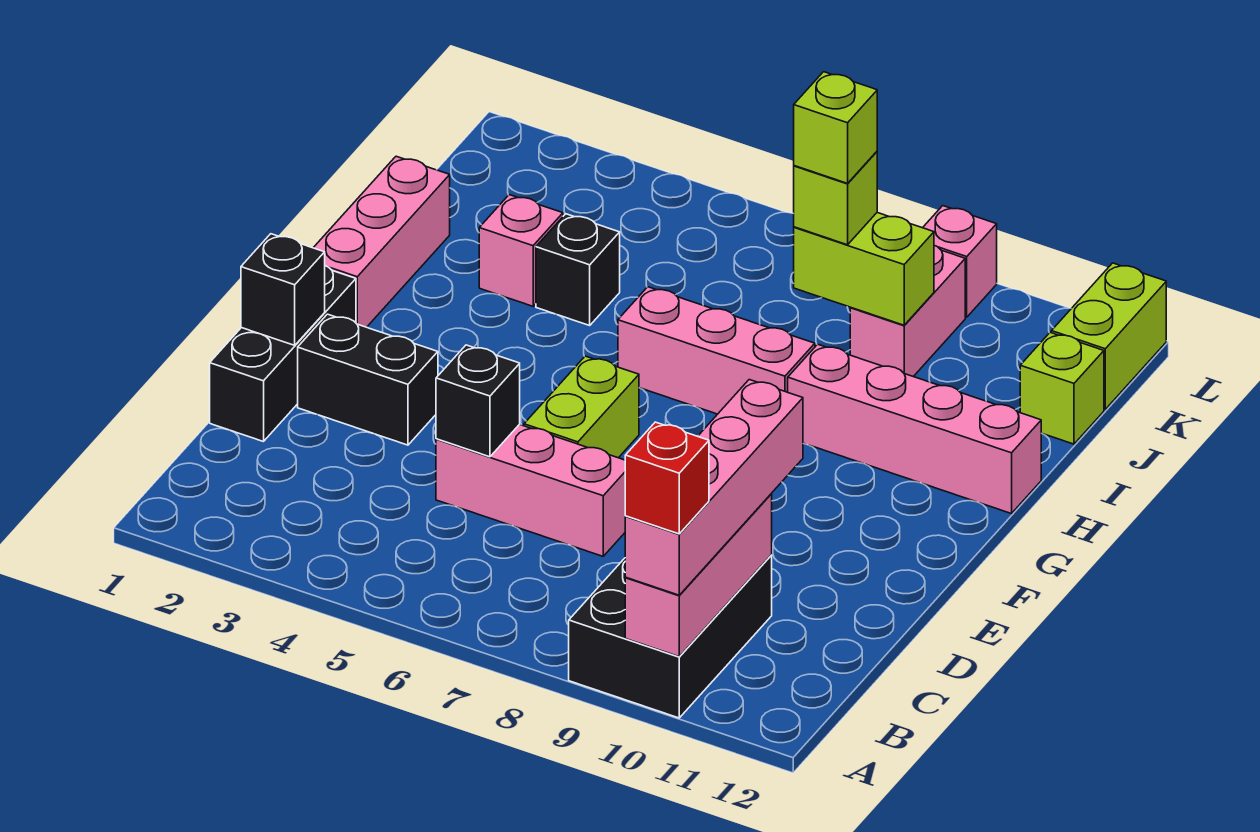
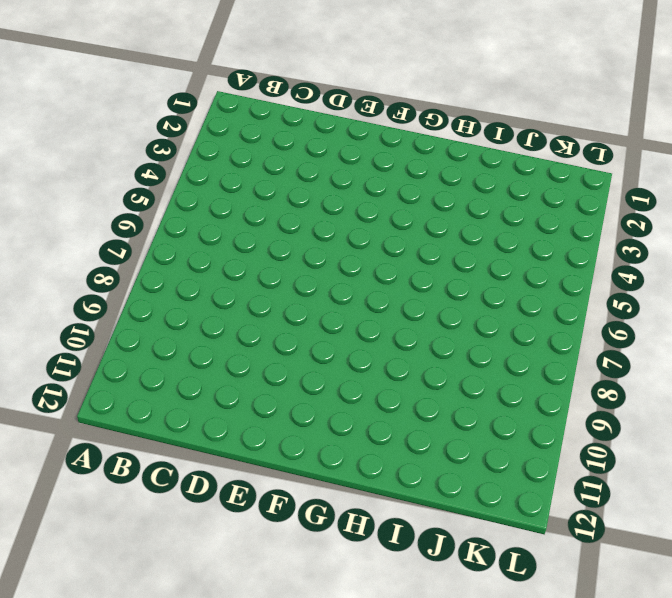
none -> black brick A9:C10 level 1
none -> black brick D1:F1 level 1
none -> pink brick D5:D7 level 1

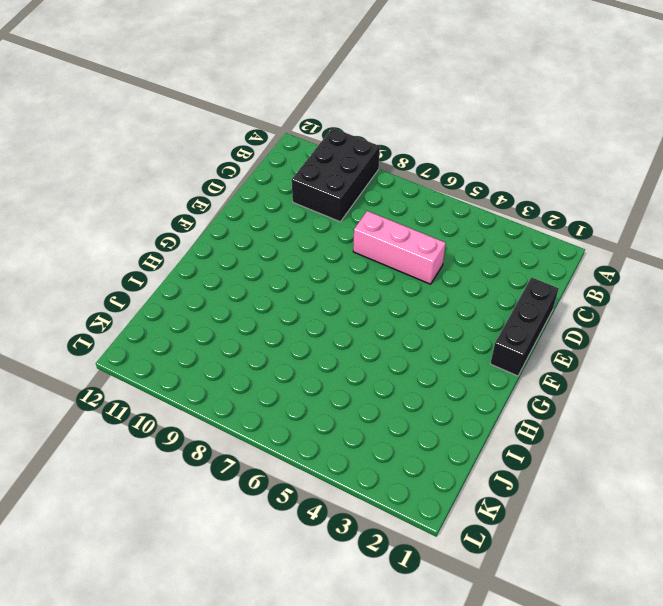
none -> black brick E2:E3 level 1
none -> lime brick E6:F6 level 1
none -> pink brick G1:I1 level 1

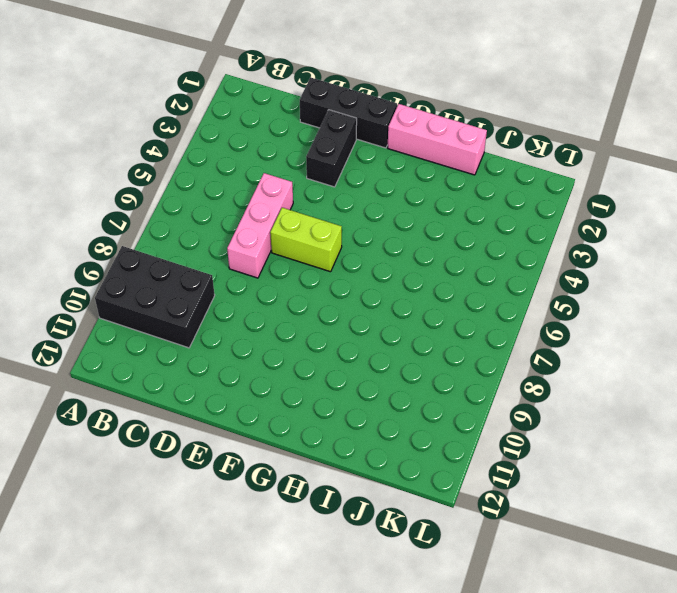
none -> pink brick H6:H8 level 1
none -> pink brick H9:H12 level 1
none -> pink brick I3 level 1

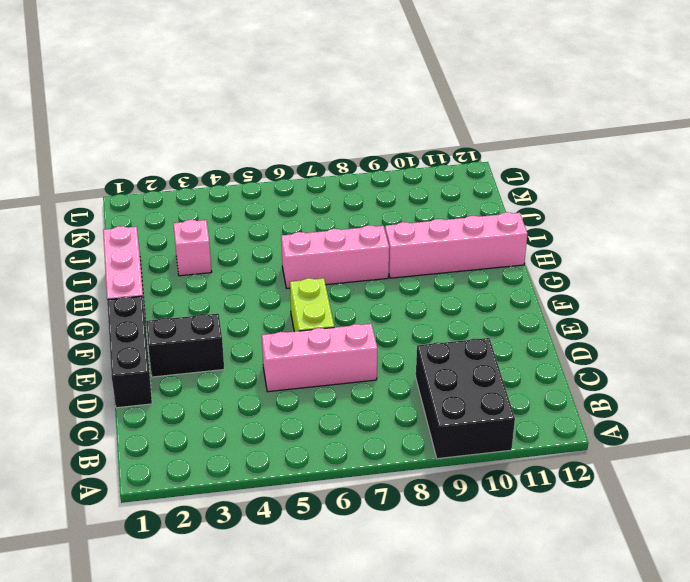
none -> black brick I4 level 1
none -> pink brick J9:K9 level 1
none -> lime brick J12 level 1

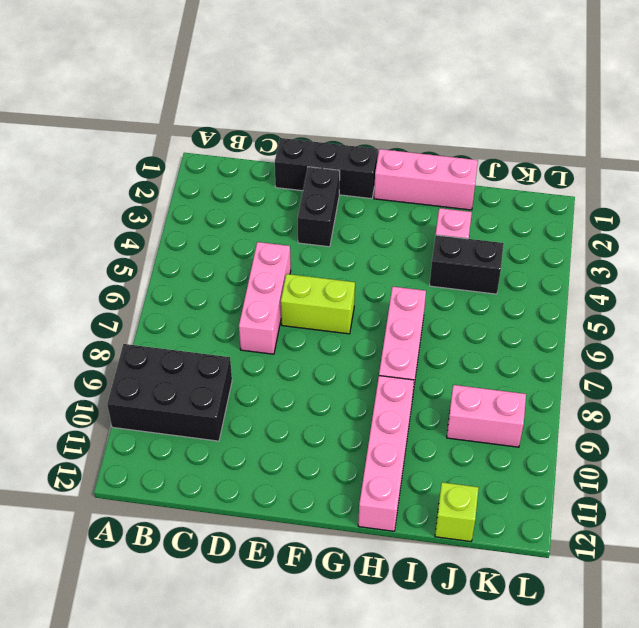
black brick I4:J4 level 1 -> black brick I4 level 1
none -> lime brick K12:L12 level 1
none -> pink brick L9 level 1
none -> pink brick A10:C10 level 2

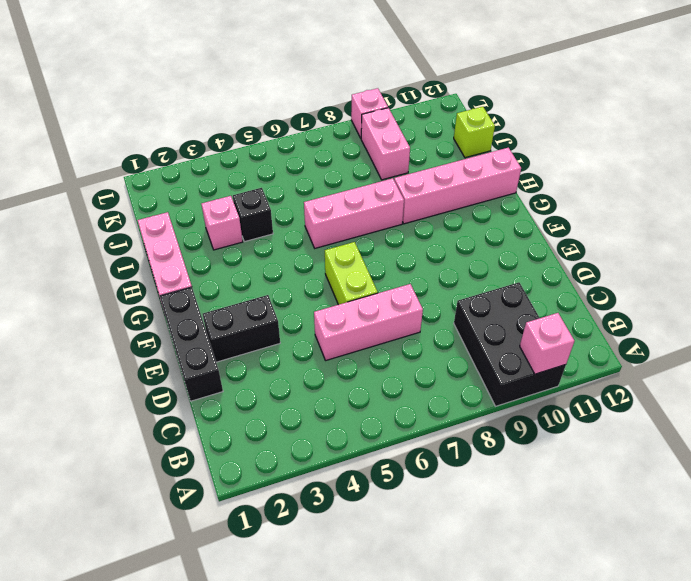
pink brick A10 level 2 -> pink brick A10:C10 level 2
none -> lime brick K12:L12 level 1
none -> black brick D5 level 2
none -> black brick E1 level 2

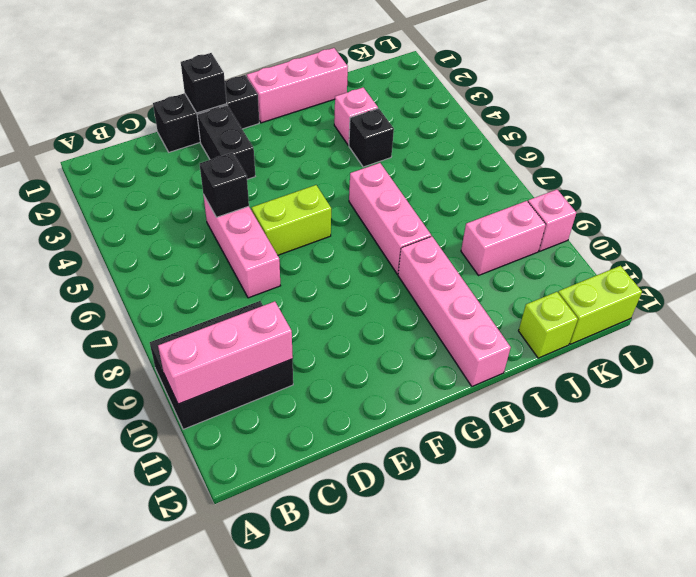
none -> lime brick J8:J9 level 2
none -> pink brick A10:D10 level 3
none -> lime brick J8 level 3

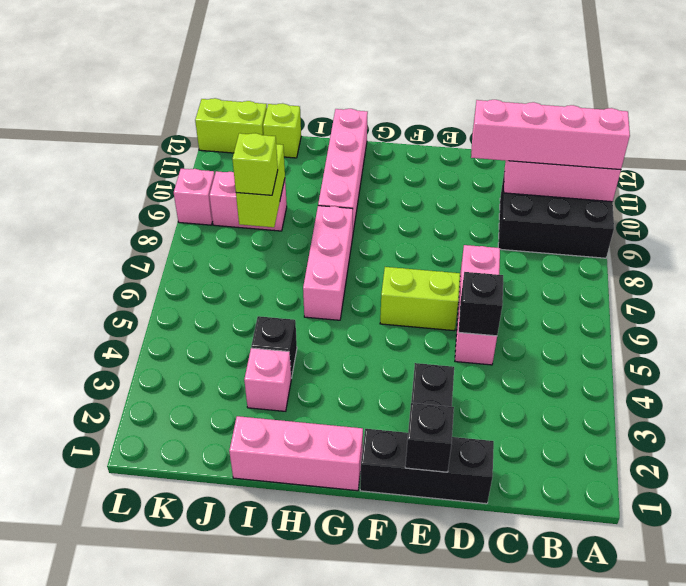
none -> red brick A10 level 4
none -> lime brick J8 level 4

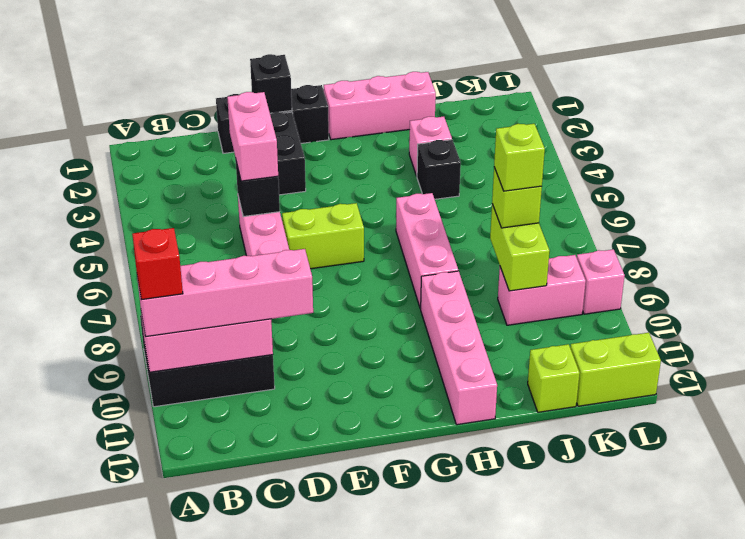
pink brick D4:D5 level 3 -> none

